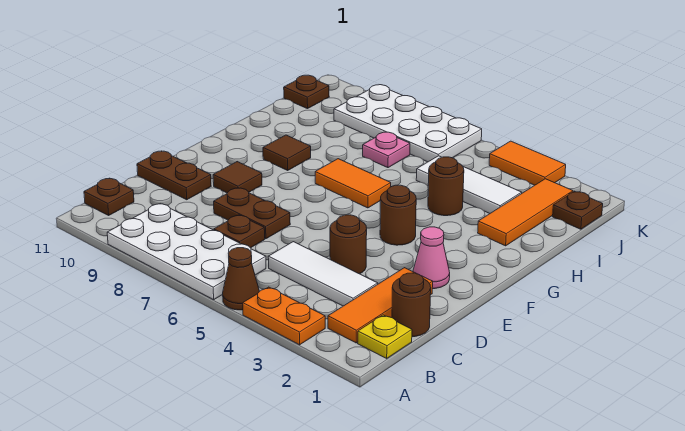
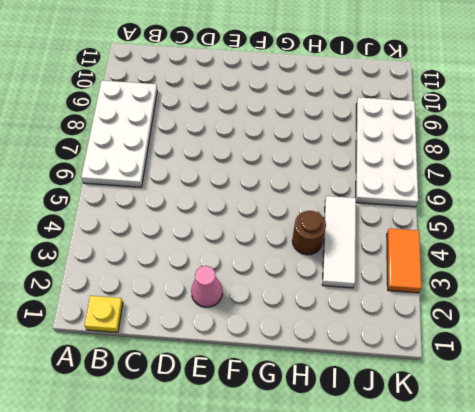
none -> orange plate A3:A4 level 1
none -> brown cone A5 level 1
none -> orange tile B2:D2 level 1

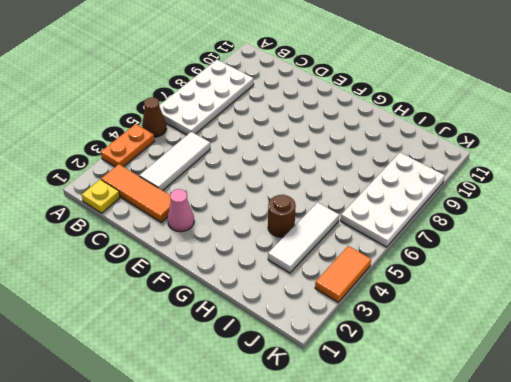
none -> brown plate B11 level 1
none -> brown round brick C1 level 1
none -> brown plate C7 level 1

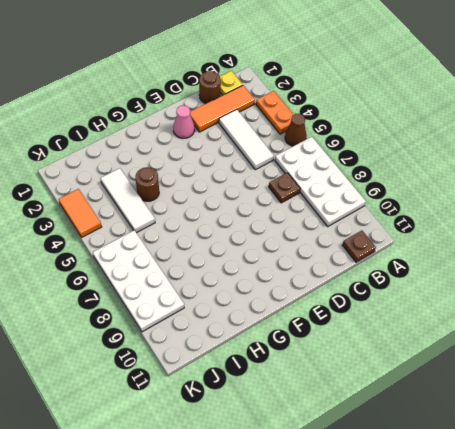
none -> brown round brick D4 level 1
none -> brown plate D7:D8 level 1
none -> brown plate D10:D11 level 1

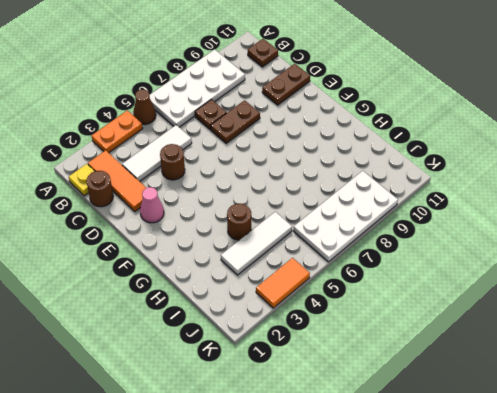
none -> brown tile E9 level 1
none -> brown round brick F4 level 1
none -> orange tile G6:G7 level 1

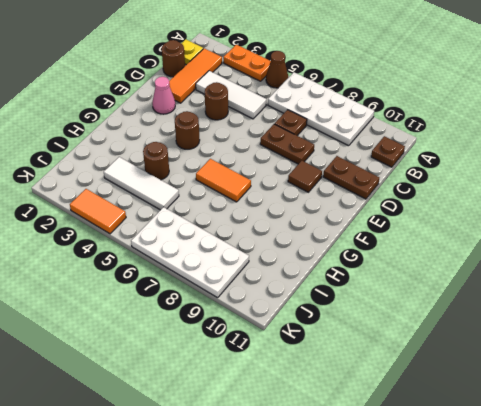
none -> brown tile G9 level 1
none -> orange tile H2:J2 level 1
none -> pink plate I7 level 1

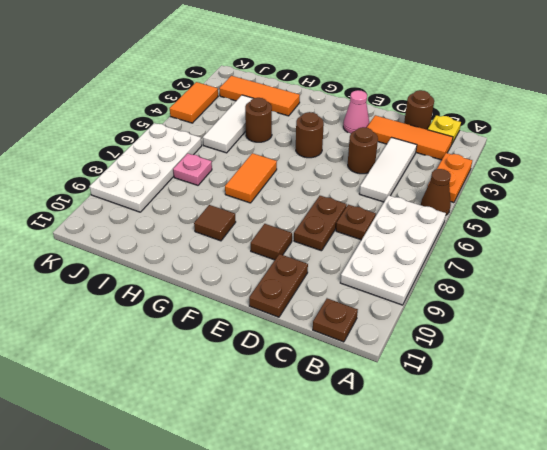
none -> brown plate J1 level 1
none -> brown plate J11 level 1

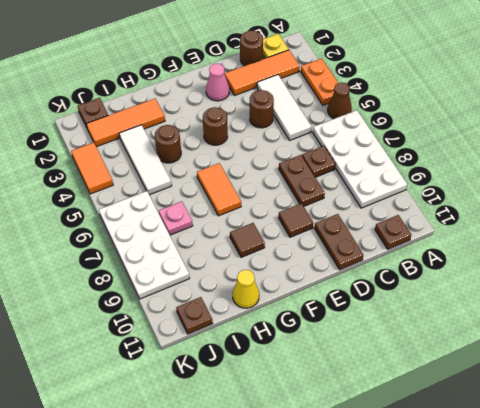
yellow cone H11 level 1 -> none

